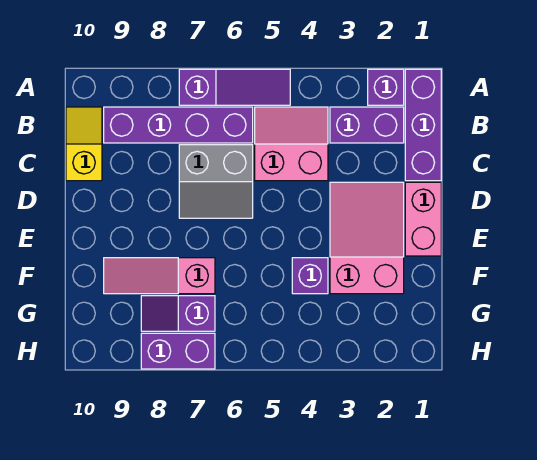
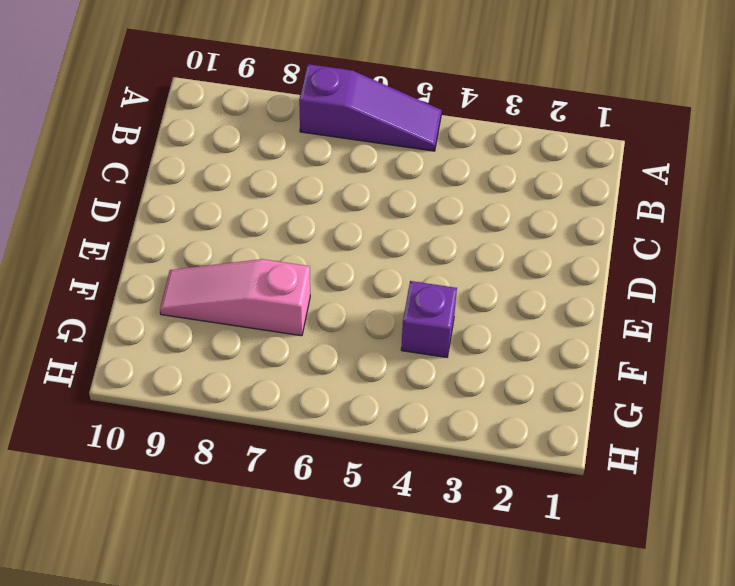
none -> purple brick A1:C1 level 1
none -> purple brick A2 level 1
none -> purple brick B2:B3 level 1

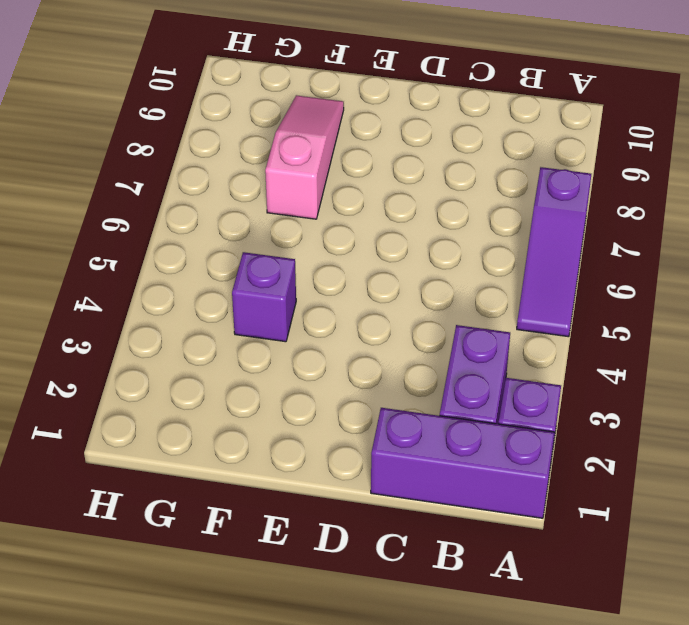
none -> pink slope B4:C5 level 1 top C
none -> purple brick B6:B9 level 1
none -> yellow slope B10:C10 level 1 top C

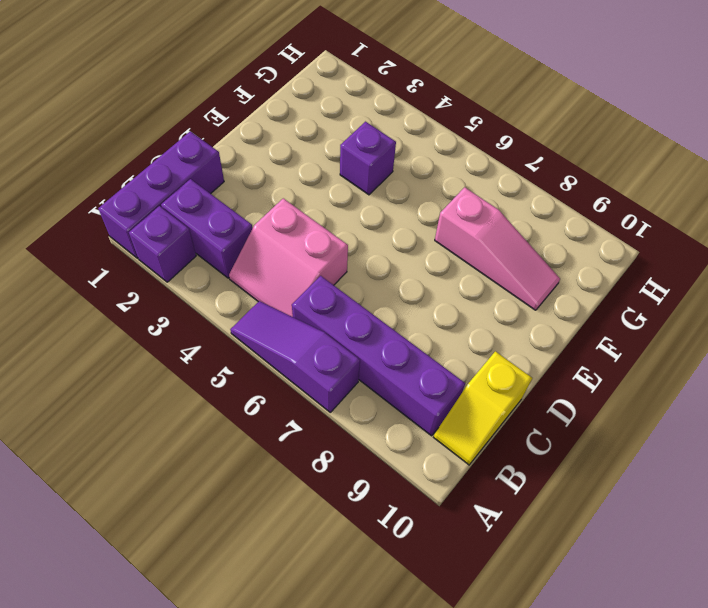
none -> grey slope C6:D7 level 1 top C
none -> pink brick D1:E1 level 1
none -> pink slope D2:F3 level 1 top F

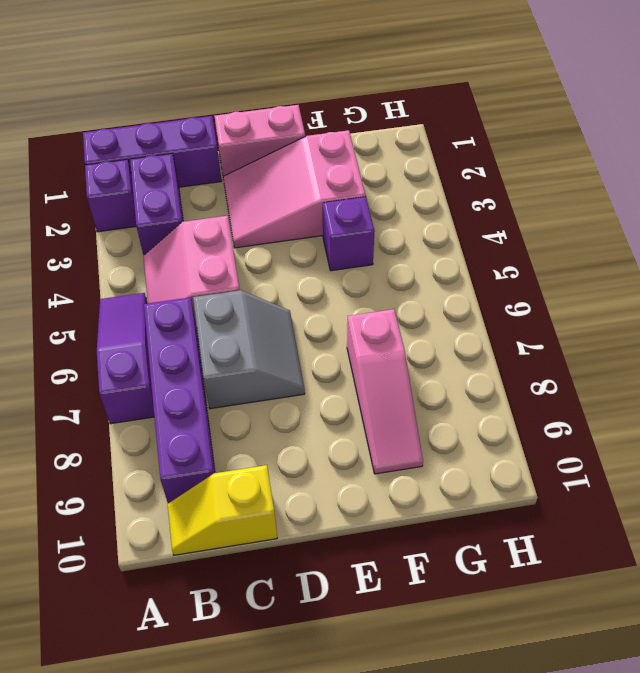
none -> purple slope G7:G8 level 1 top 7
none -> purple brick H7:H8 level 1

